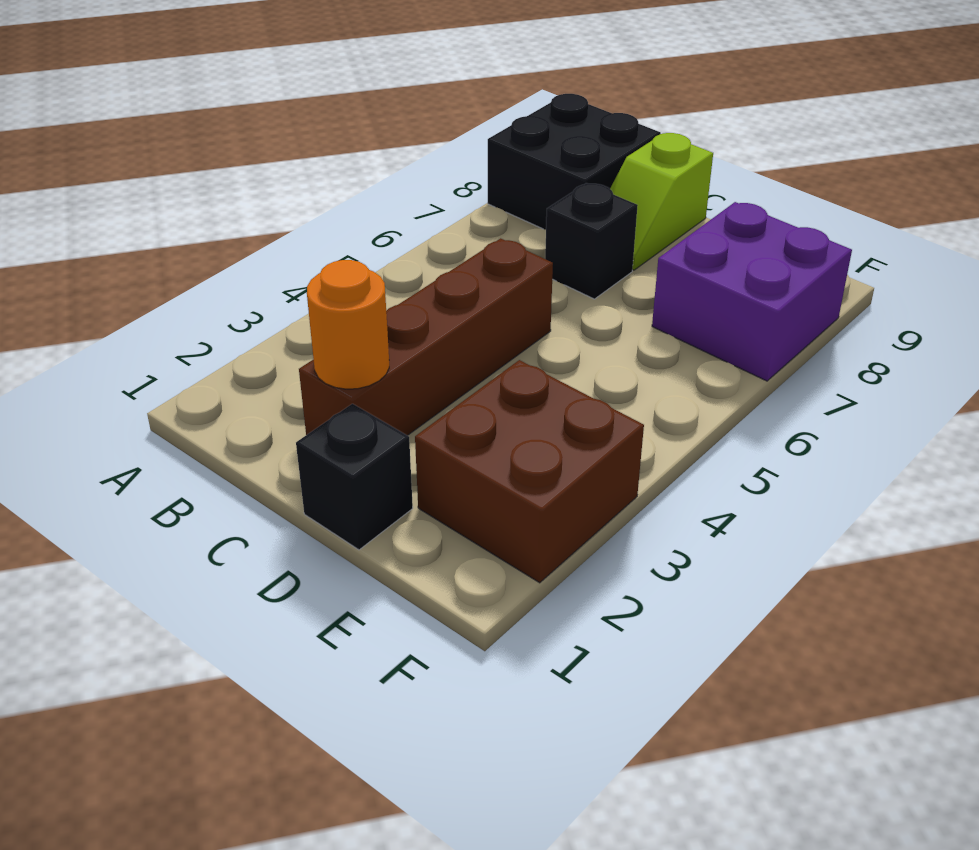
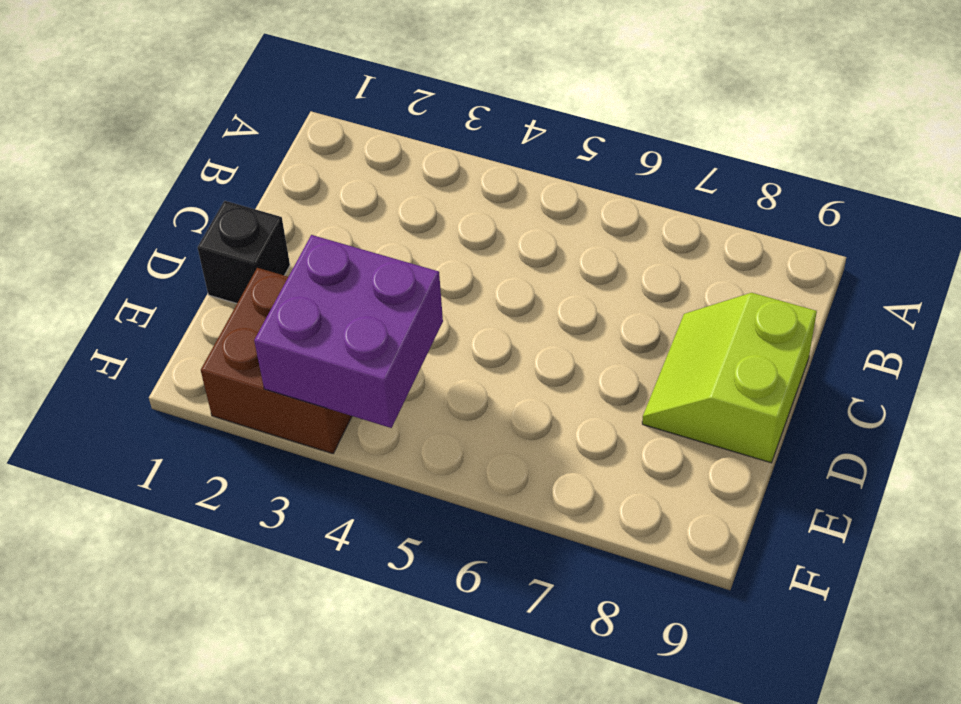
lime slope C8:D9 level 1 top 9 -> lime slope C8:C9 level 1 top 9
purple brick E3:F4 level 2 -> purple brick E7:F8 level 1
none -> black brick A8:B9 level 1
none -> brown brick C2:C5 level 1

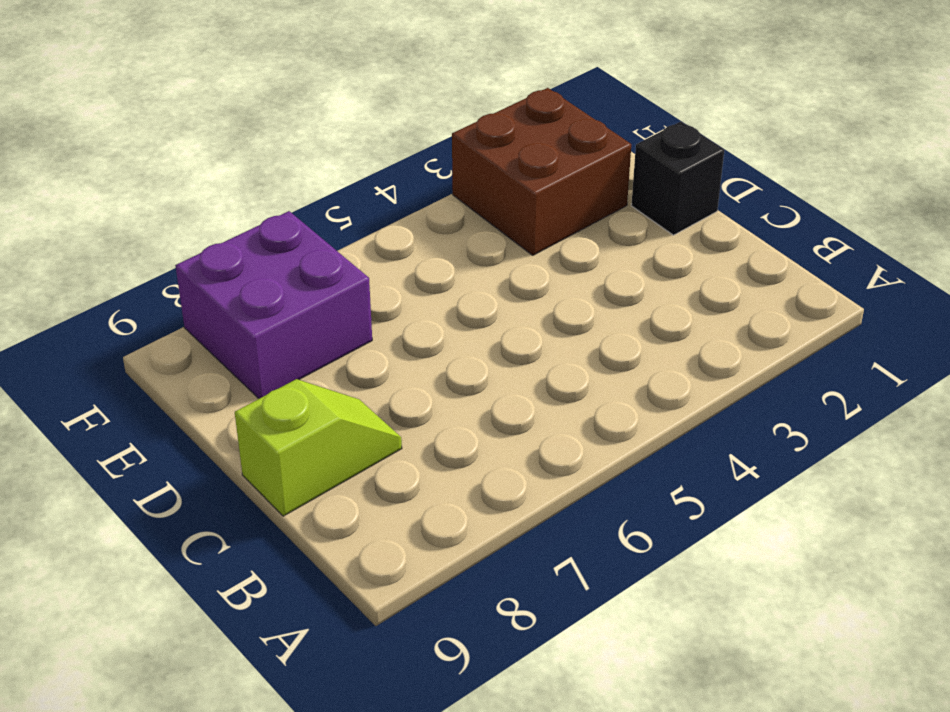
none -> black brick A8:B9 level 1
none -> brown brick C2:C5 level 1

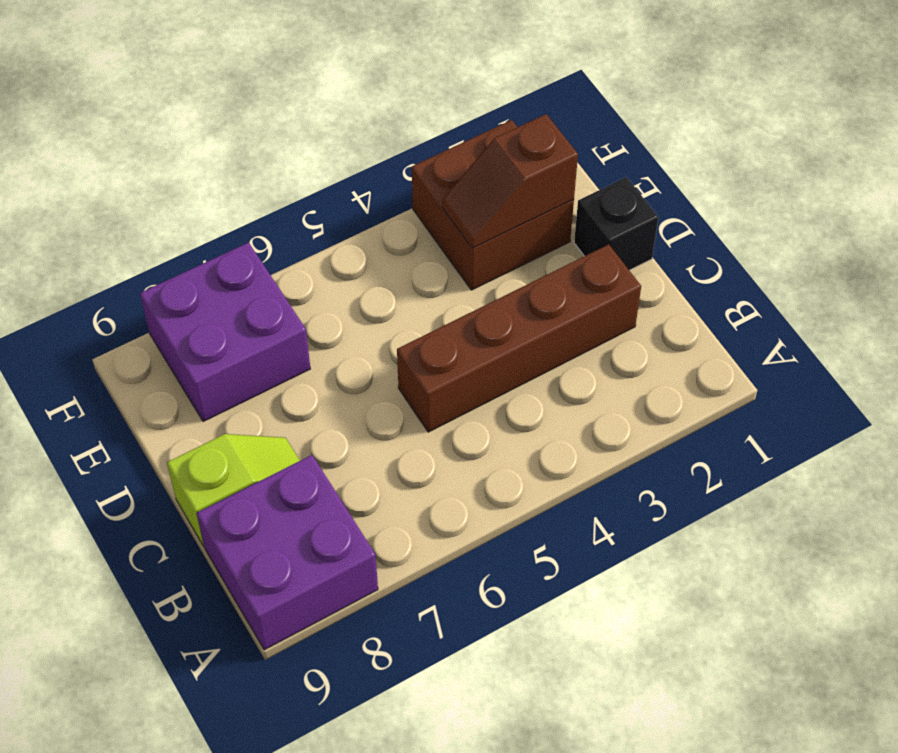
purple brick A8:B9 level 1 -> black brick A8:B9 level 1
brown slope E2:E3 level 2 top 2 -> none
none -> black brick C7 level 1
none -> orange round brick C2 level 2

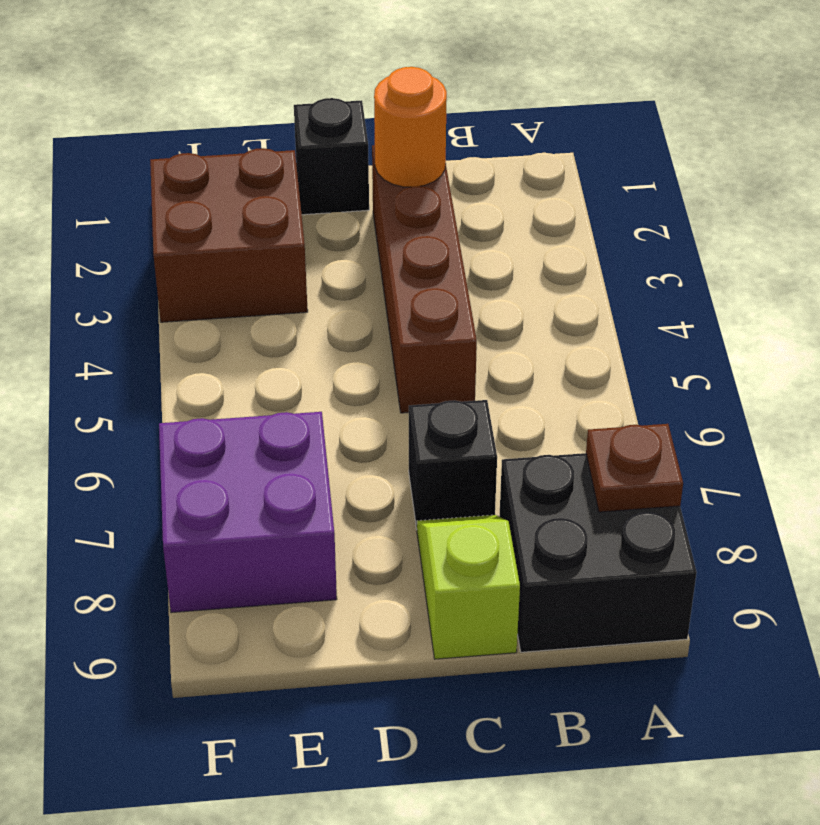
brown plate A8 level 2 -> none

